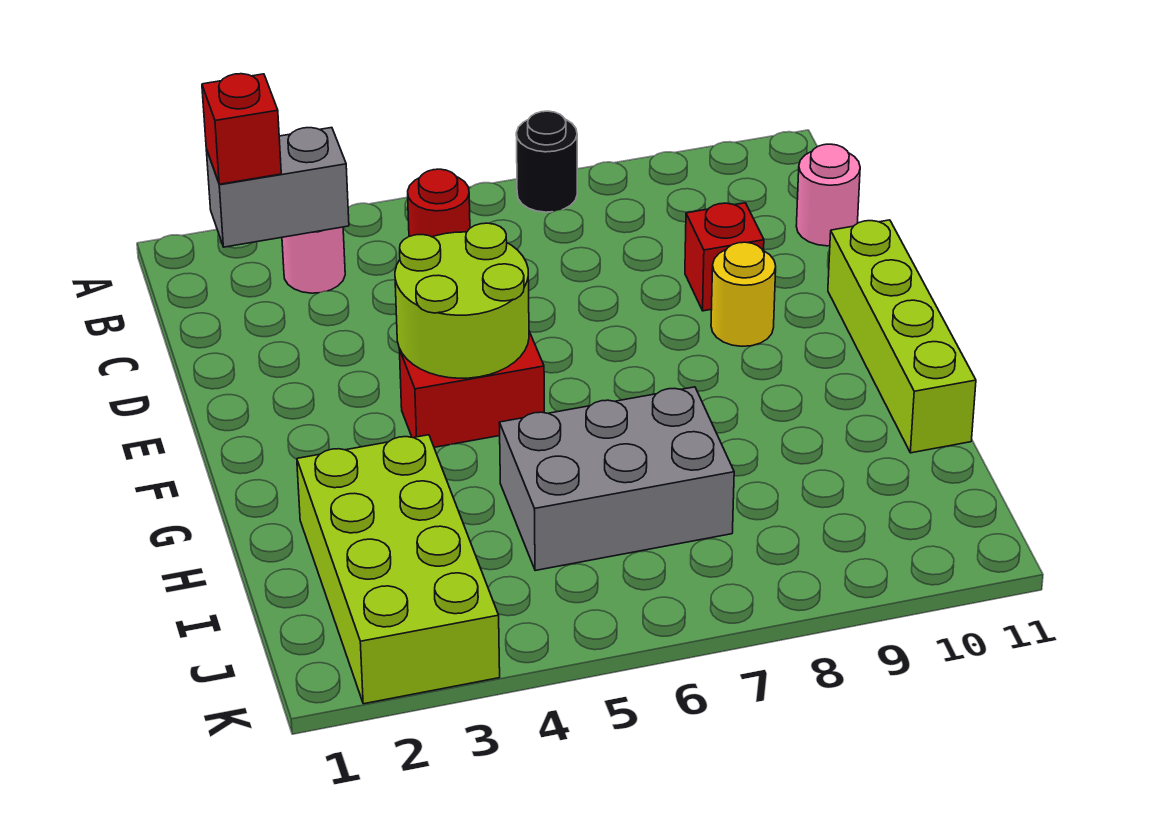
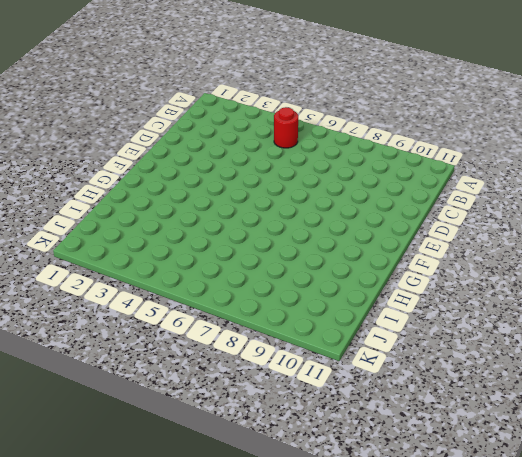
none -> black round brick A7 level 1
none -> pink round brick B3 level 1
none -> pink round brick C11 level 1

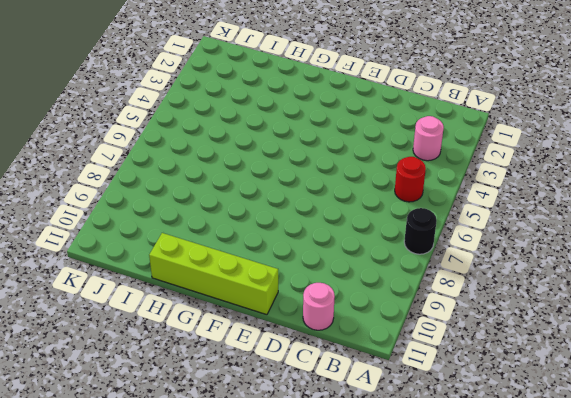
none -> red brick D9 level 1
none -> yellow round brick E9 level 1
none -> red brick F4:F5 level 1

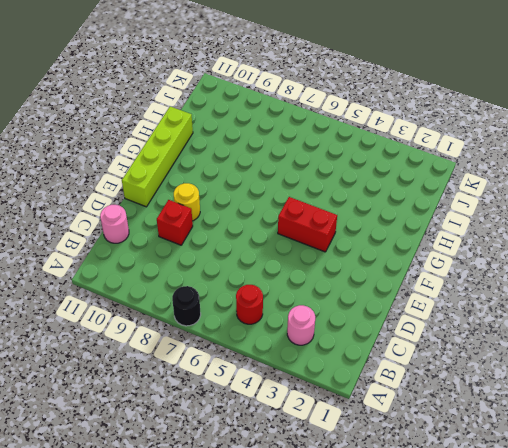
none -> lime brick H2:K3 level 1
none -> grey brick H5:I7 level 1
none -> grey brick B2:B3 level 2

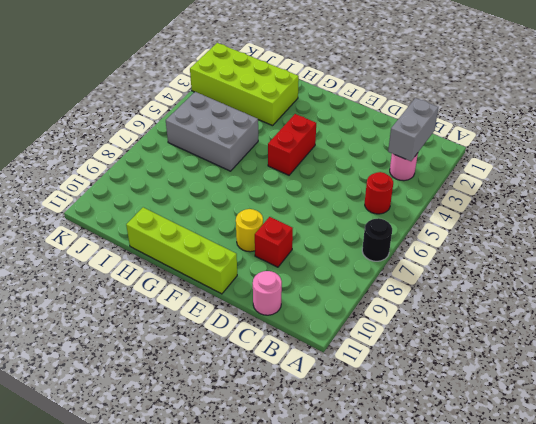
grey brick H5:J6 level 1 -> grey brick H5:I7 level 1
none -> lime round brick E4:F5 level 2
none -> red brick B2 level 3

